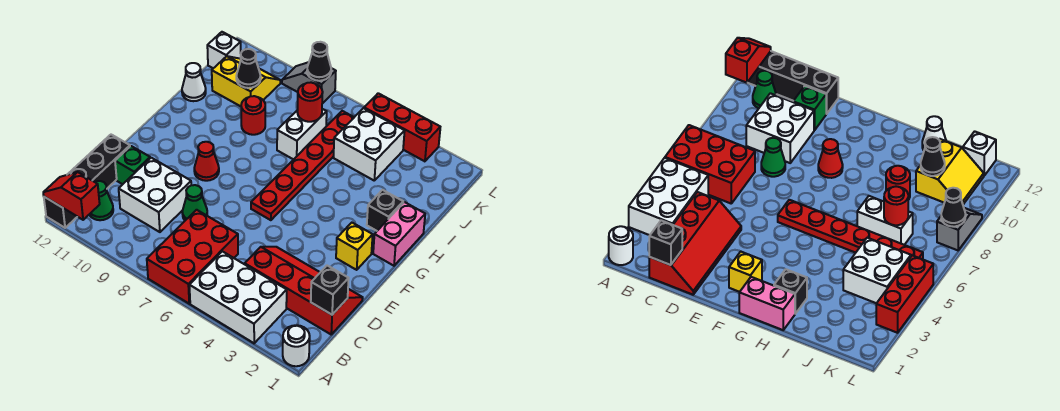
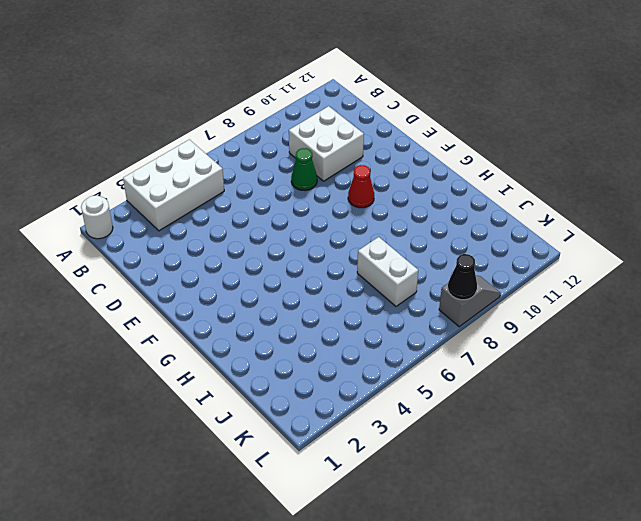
none -> red brick A6:C7 level 1
none -> black brick A12:D12 level 1
none -> green cone B11 level 1

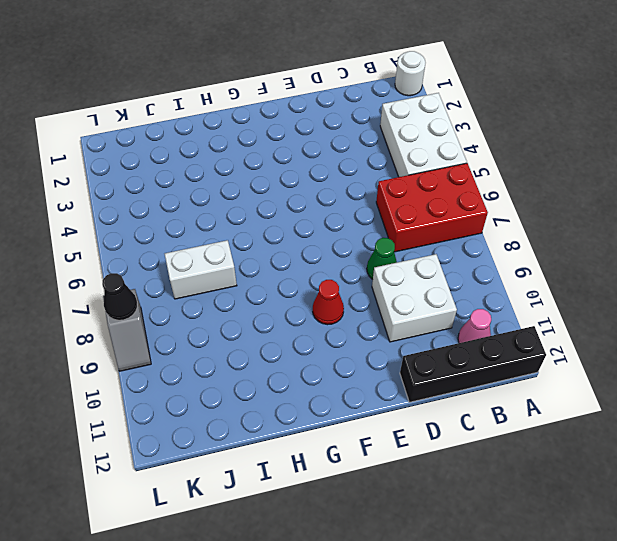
pink cone B11 level 1 -> green cone B11 level 1
none -> red slope C1:D4 level 1 top C
none -> green brick D11 level 1
none -> yellow brick F2 level 1

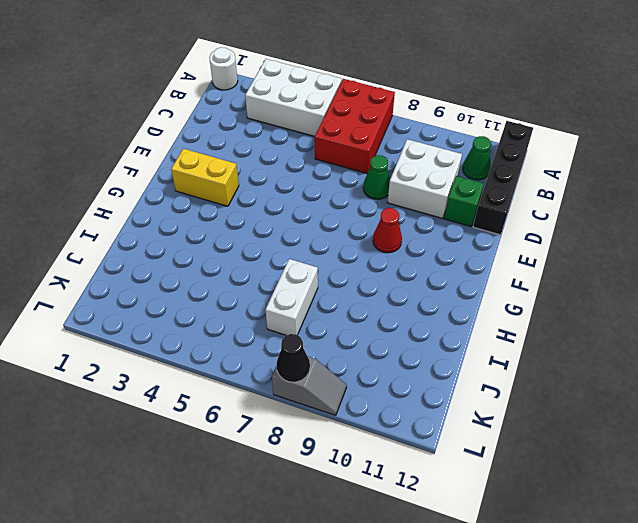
yellow brick F2:F3 level 1 -> yellow brick F2 level 1
none -> red slope C1:D4 level 1 top C
none -> red plate F6:K6 level 1
none -> pink brick G1:H1 level 1

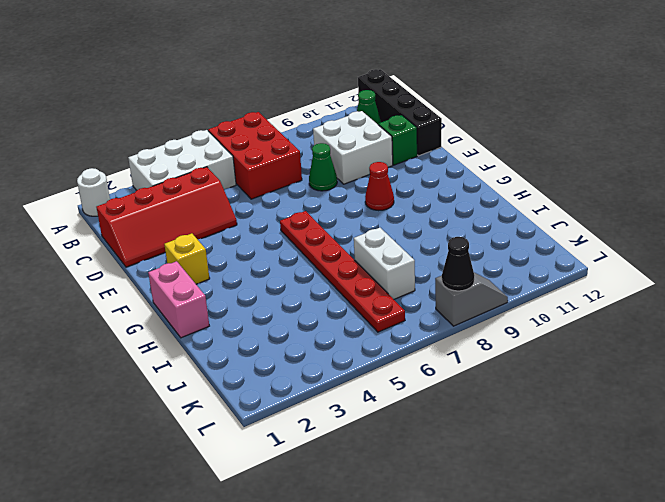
none -> black brick H2 level 1
none -> red round brick I9 level 1
none -> white cone I12 level 1

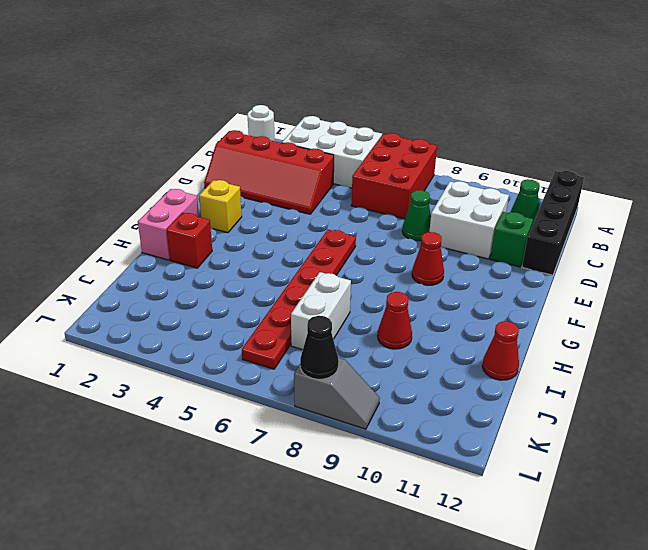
red brick H2 level 1 -> black brick H2 level 1
red cone I9 level 1 -> red round brick I9 level 1
red cone I12 level 1 -> white cone I12 level 1
none -> white brick J4:K5 level 1
none -> yellow slope J10:K11 level 1 top J
none -> white brick K12 level 1

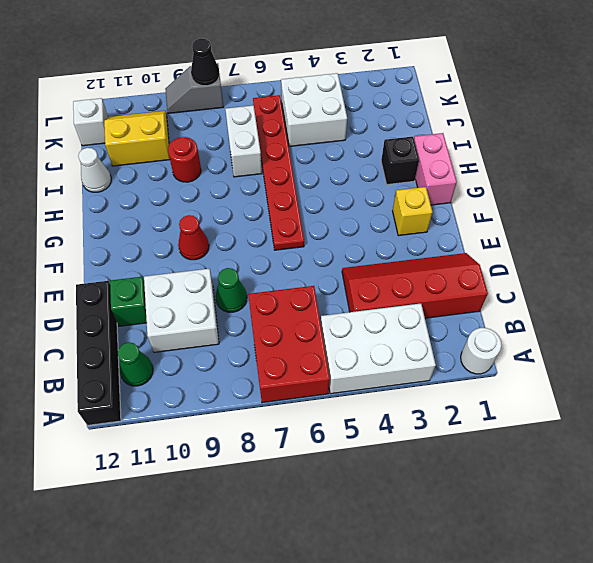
none -> red brick L3:L5 level 1
none -> red slope A11:A12 level 2 top 11
none -> black brick C1 level 2

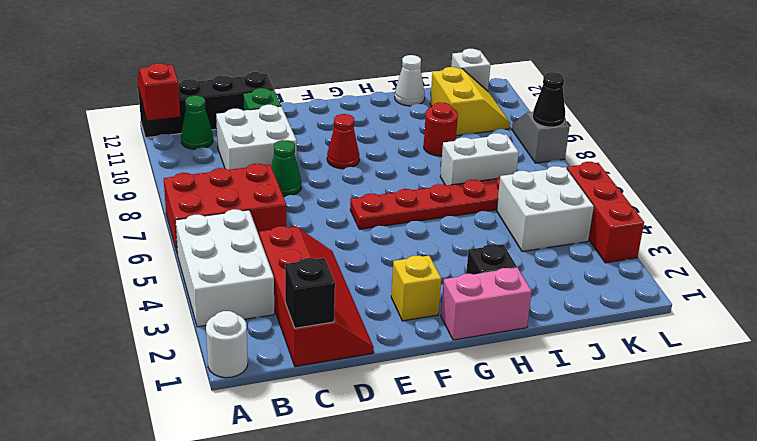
none -> red round brick J7 level 2
none -> black cone J10 level 2

